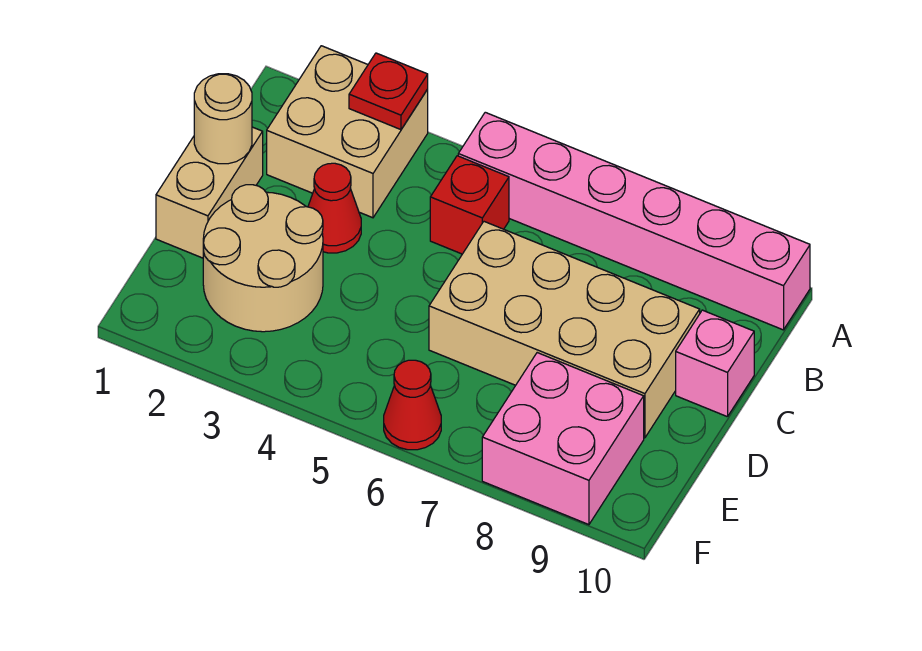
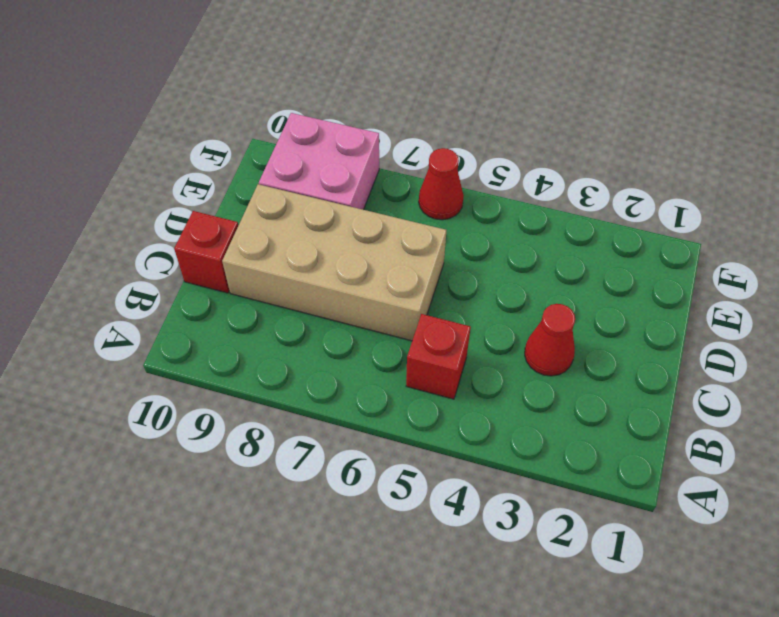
red brick C10 level 1 -> pink brick C10 level 1
none -> tan brick A2:B3 level 1
none -> pink brick A5:A10 level 1
none -> tan brick C1:D1 level 1

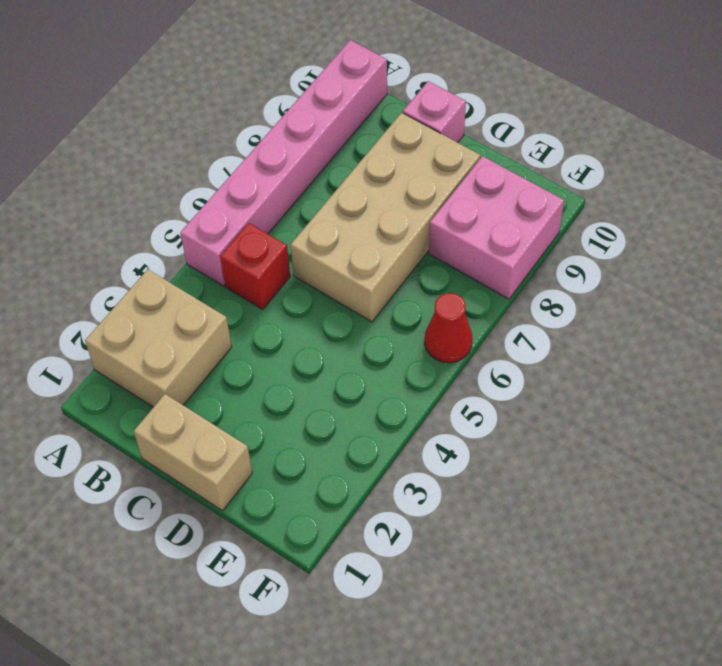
none -> red cone C3 level 1
none -> tan round brick D2:E3 level 1
none -> red plate A3 level 2

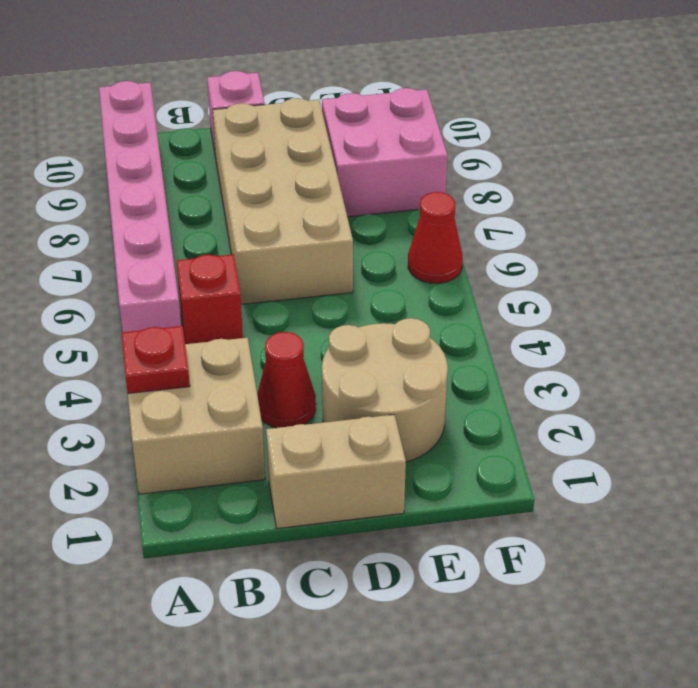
none -> tan round brick C1 level 2

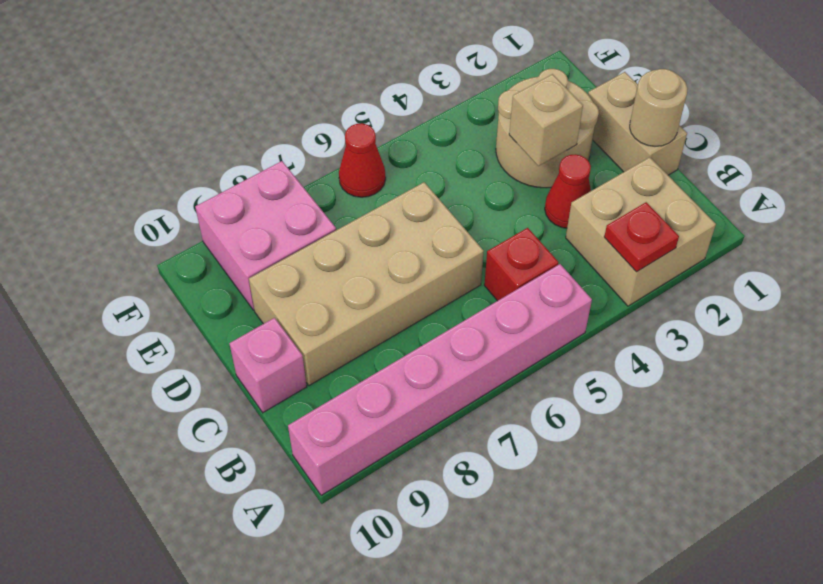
tan brick D3 level 2 -> none

